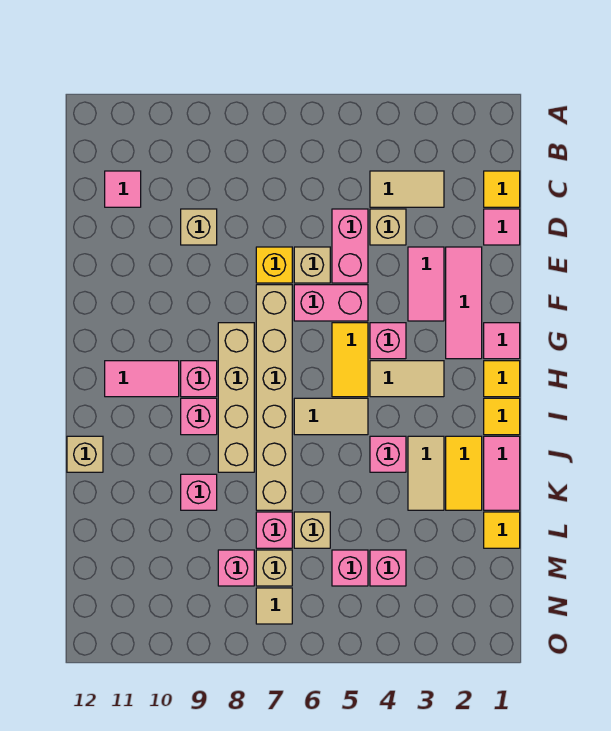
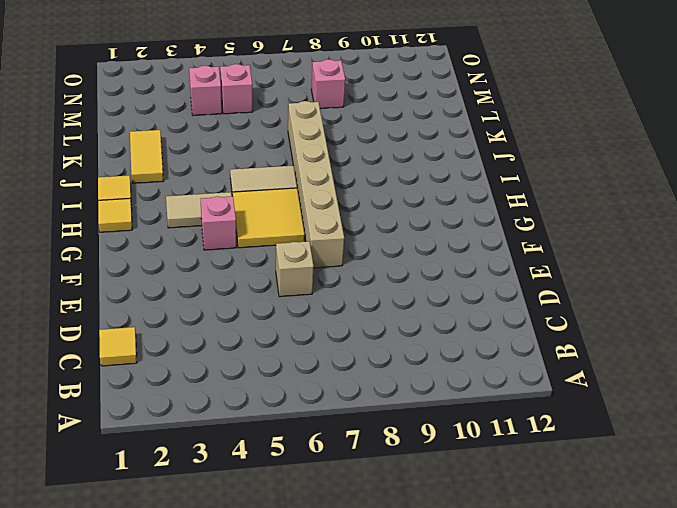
yellow tile G5:H6 level 1 -> yellow tile G5:H5 level 1
none -> tan tile C3:C4 level 1
none -> pink tile C11 level 1
none -> pink tile D1 level 1
none -> tan brick D4 level 1

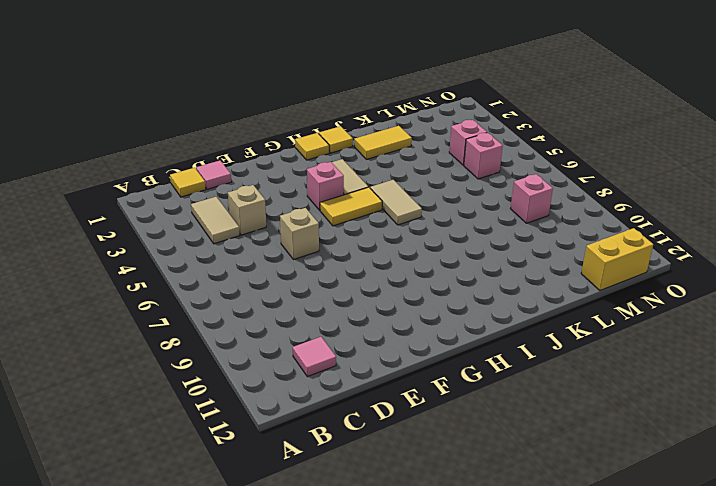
yellow brick M12:N12 level 1 -> none
none -> pink brick D5:E5 level 1
none -> tan brick D9 level 1
none -> pink tile E2:G2 level 1
none -> pink tile E3:F3 level 1

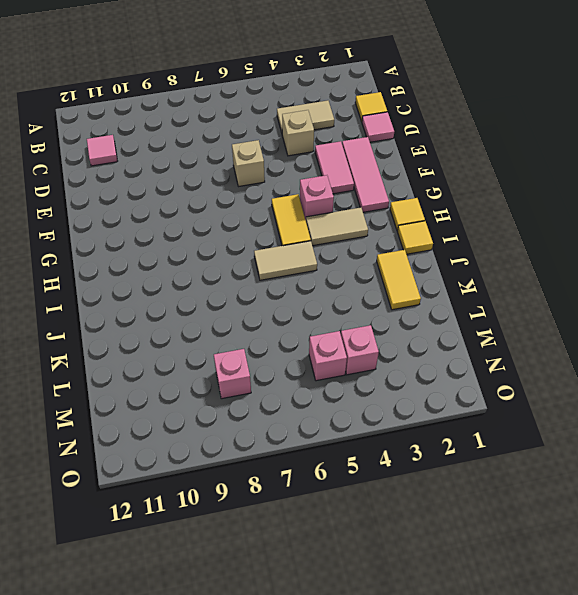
none -> pink brick D5:E5 level 1
none -> tan brick D9 level 1
none -> yellow brick E7 level 1
none -> pink brick F5:F6 level 1

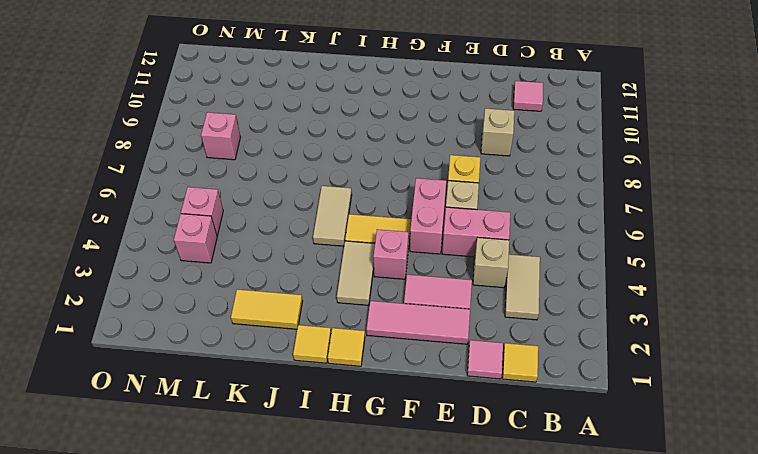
none -> tan brick F7:K7 level 1
none -> pink tile G1 level 1
none -> tan brick G8:J8 level 1
none -> pink brick H9 level 1

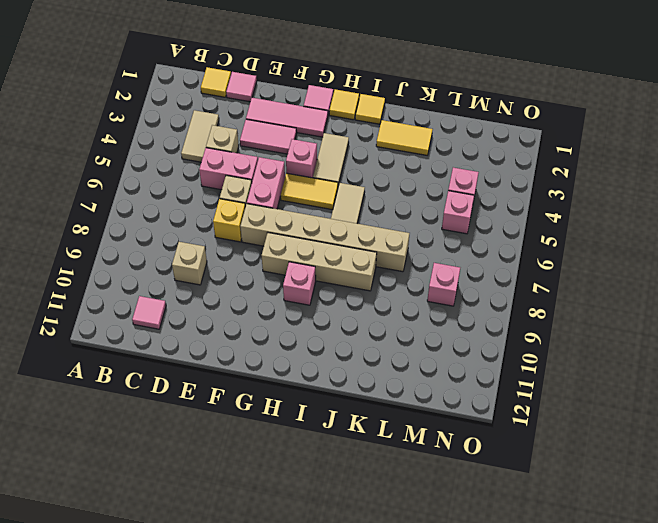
none -> pink tile H10:H11 level 1
none -> pink brick I9 level 1
none -> pink tile J1:K1 level 1
none -> tan tile J3:K3 level 1

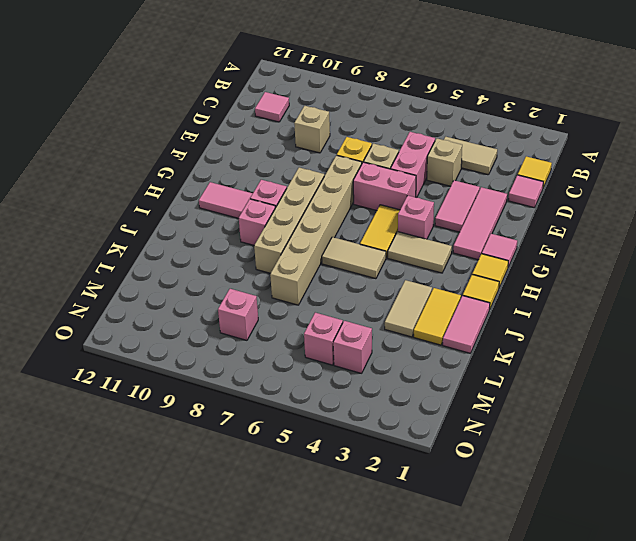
none -> pink brick J4 level 1
none -> tan brick J12 level 1
none -> pink brick K9 level 1
none -> yellow tile L1 level 1

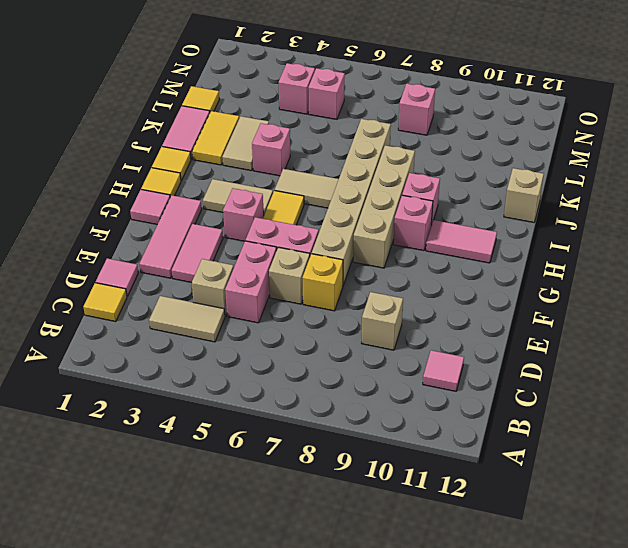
none -> pink brick K9 level 1
none -> tan brick L6 level 1
none -> pink brick L7 level 1
none -> tan brick M7 level 1

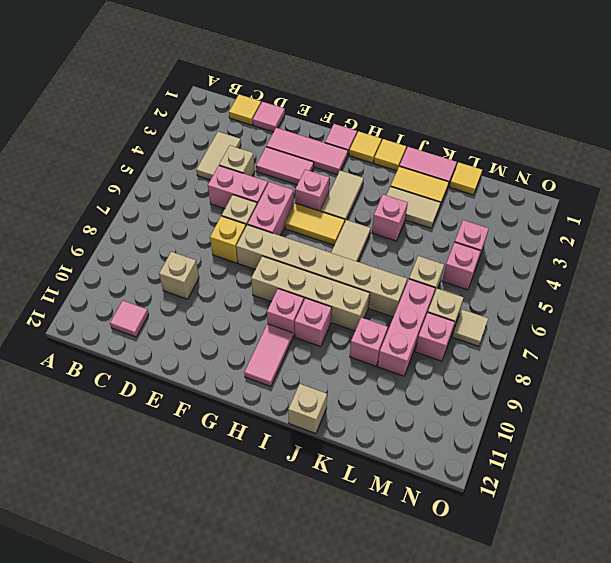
pink brick L7:L9 level 1 -> pink brick L7 level 1

